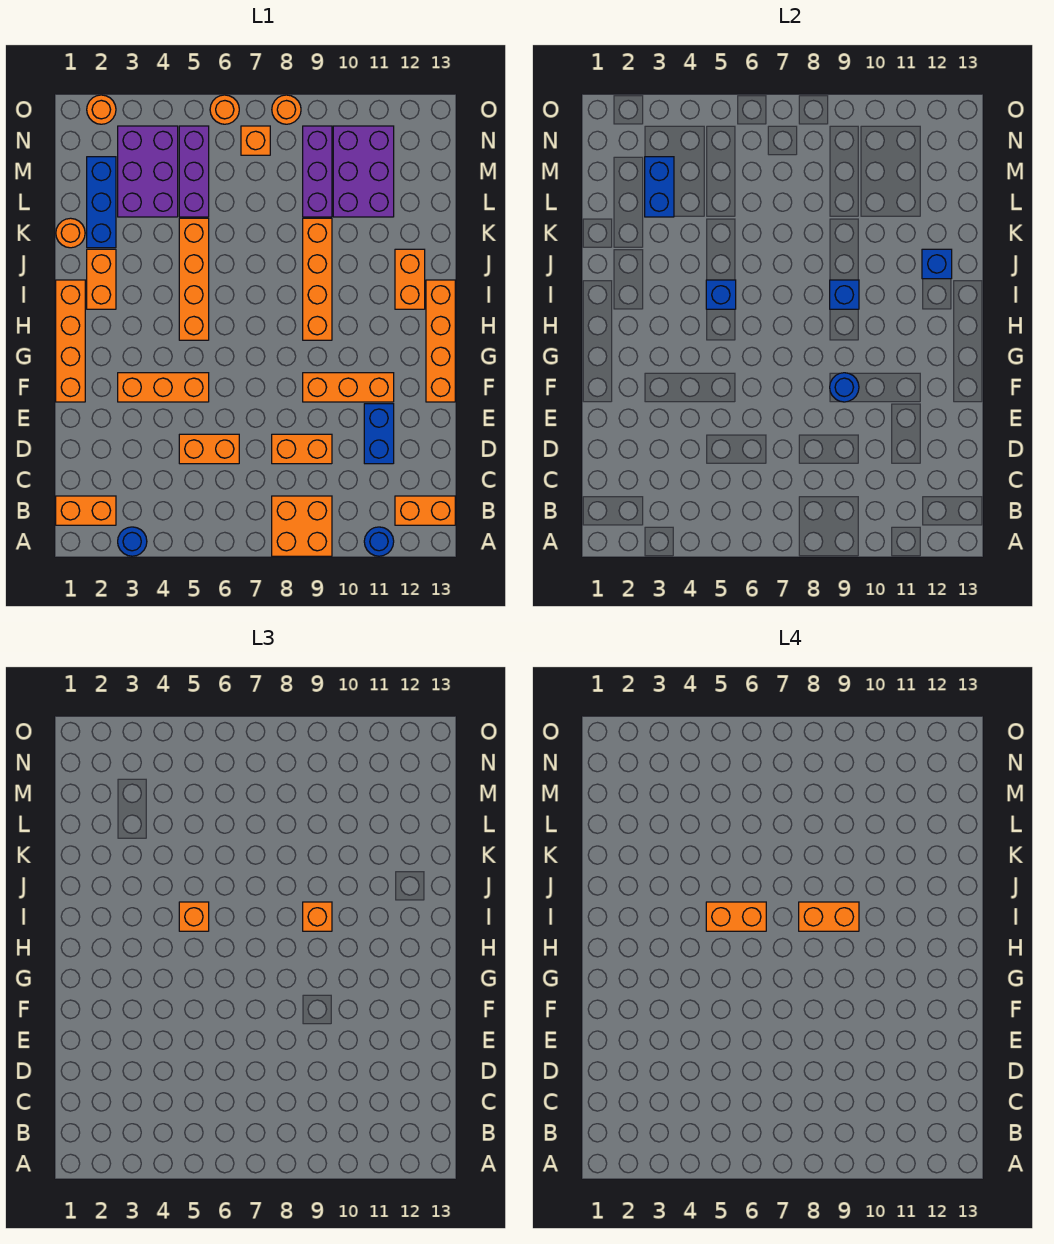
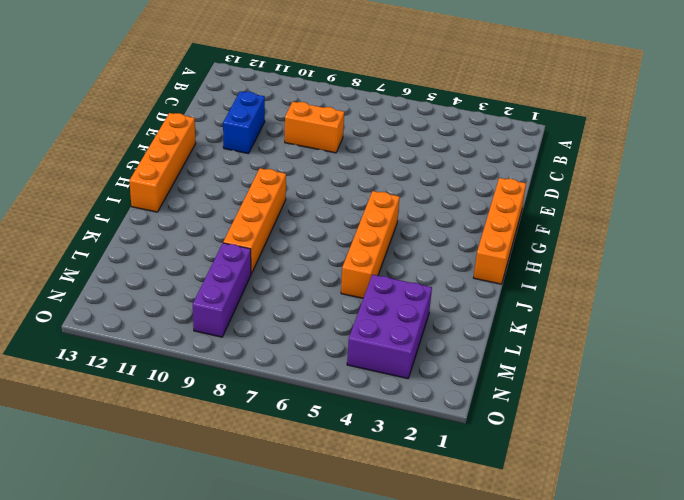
none -> blue round brick A3 level 1
none -> orange brick A8:B9 level 1
none -> blue round brick A11 level 1
none -> orange brick B1:B2 level 1

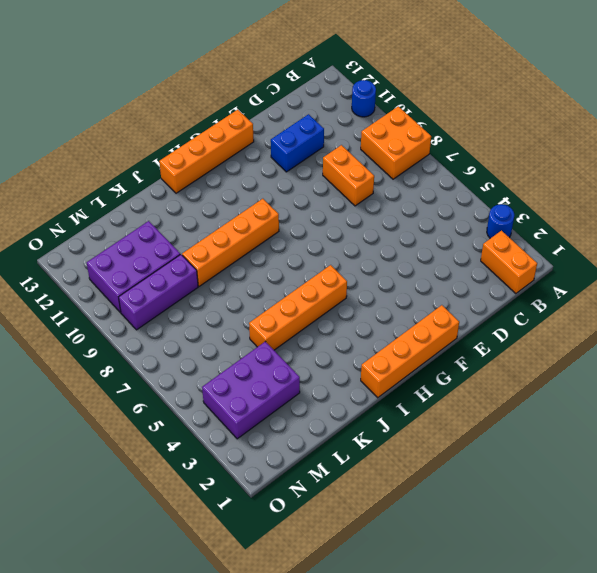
none -> orange brick B12:B13 level 1
none -> orange brick D5:D6 level 1
none -> orange brick F3:F5 level 1
none -> orange brick F9:F11 level 1

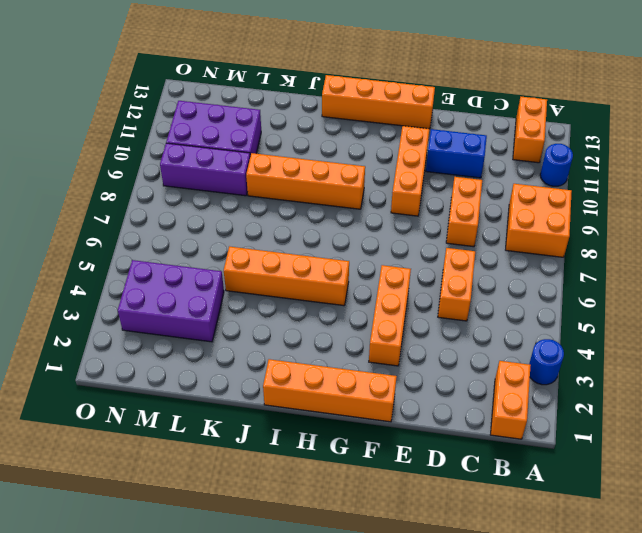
none -> orange brick I2:J2 level 1
none -> orange brick I12:J12 level 1
none -> orange round brick K1 level 1
none -> blue brick K2:M2 level 1

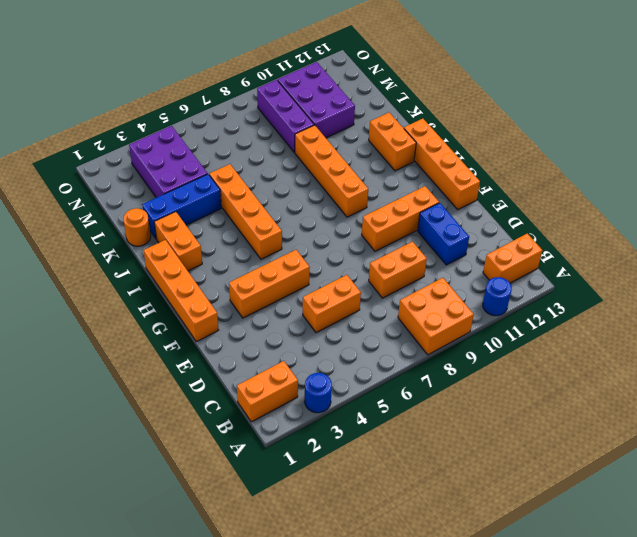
blue brick K2:K4 level 1 -> blue brick K2:M2 level 1
none -> purple brick L5:N5 level 1
none -> orange brick N7 level 1
none -> orange round brick O2 level 1
none -> orange round brick O6 level 1

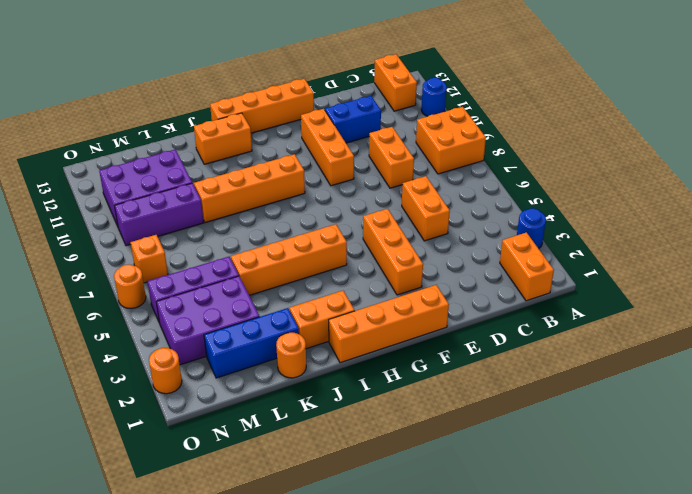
none -> orange round brick O8 level 1
none -> blue round brick F9 level 2
none -> blue brick I5 level 2
none -> blue brick I9 level 2

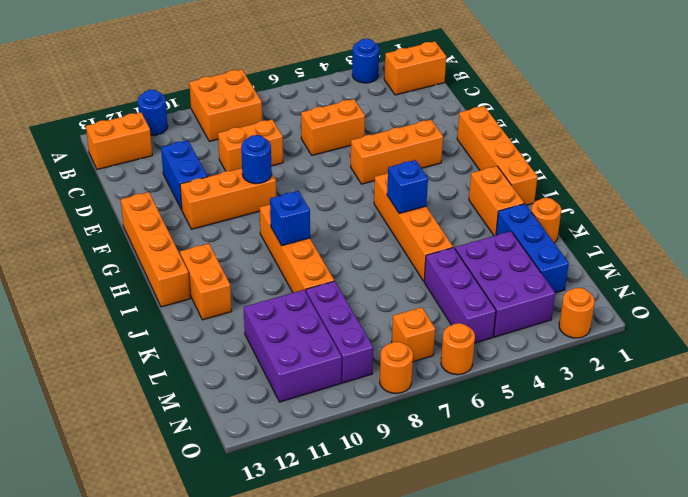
none -> blue brick J12 level 2
none -> blue brick L3:M3 level 2
none -> orange brick I5 level 3
none -> orange brick I9 level 3

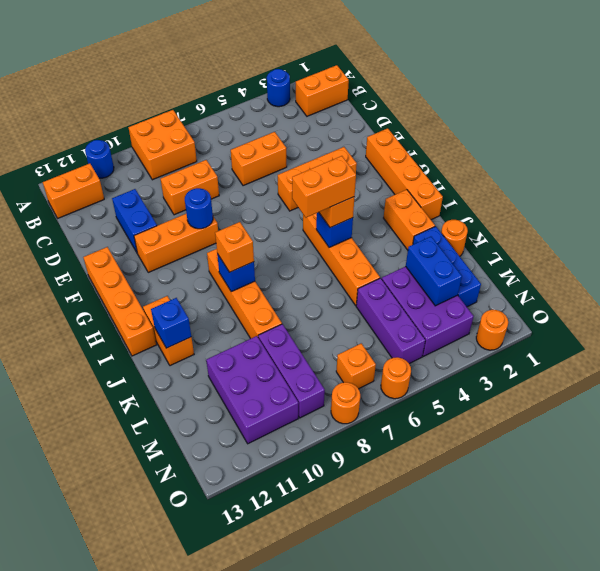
none -> orange brick I8:I9 level 4

